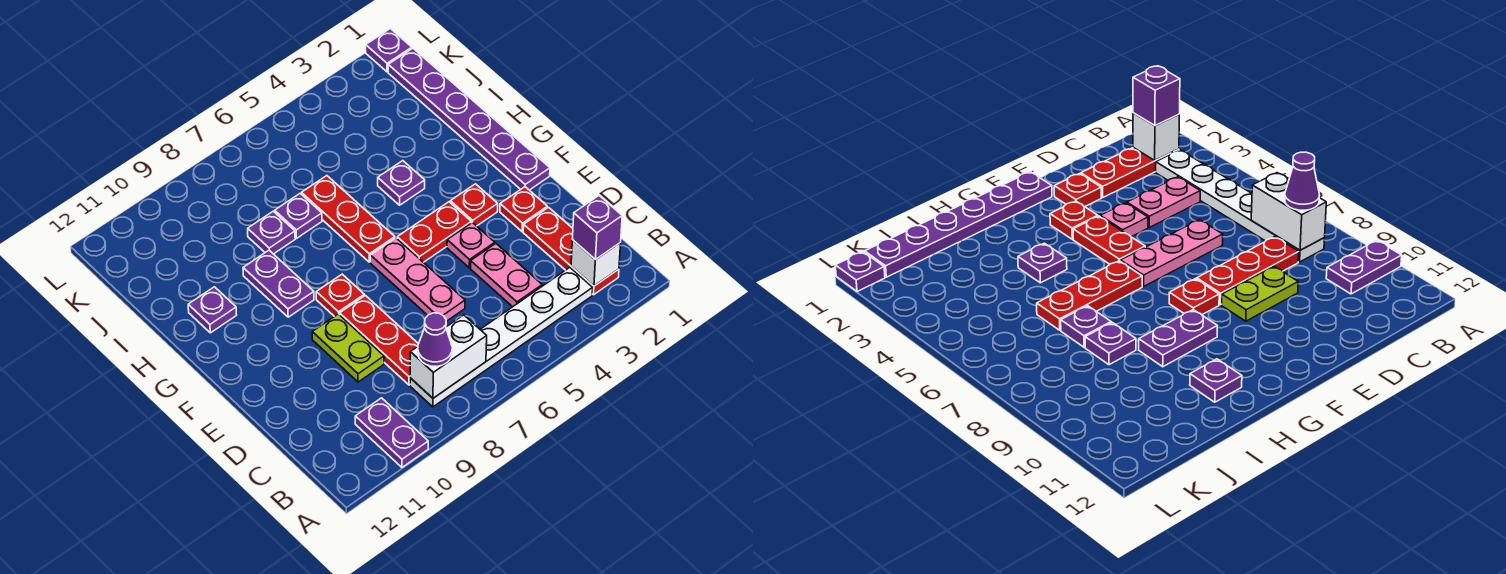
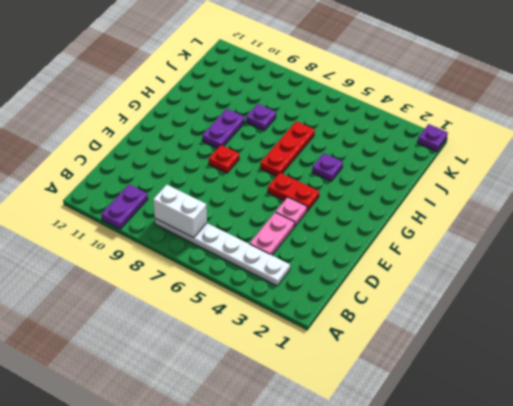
none -> red plate B2:D2 level 1
none -> red plate C8:E8 level 1
none -> pink plate D6:F6 level 1

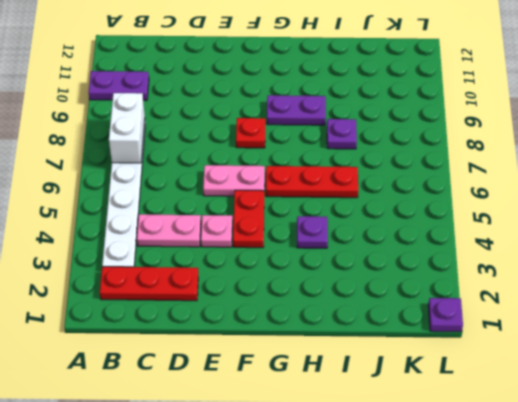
pink plate E6:F6 level 1 -> pink plate D6:F6 level 1
none -> red plate C8:E8 level 1
none -> lime plate D9:E9 level 1
none -> red plate E2 level 1

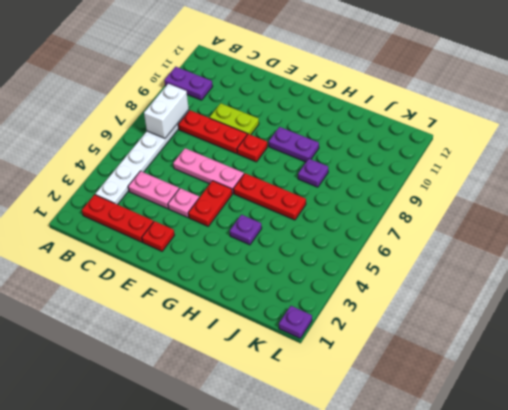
none -> purple plate F1:K1 level 1
none -> red plate F3 level 1
none -> purple plate H11 level 1

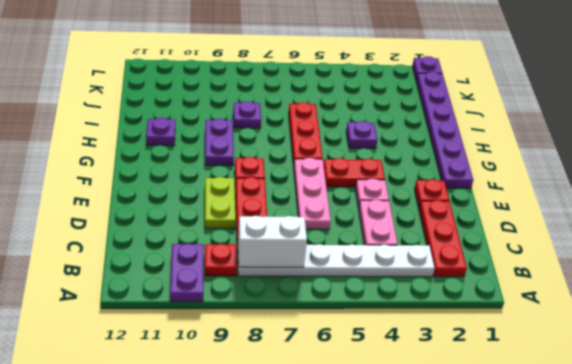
red plate B9 level 1 -> red plate F3 level 1
none -> purple plate I7 level 1
none -> white brick B2 level 2
none -> purple brick B2 level 3

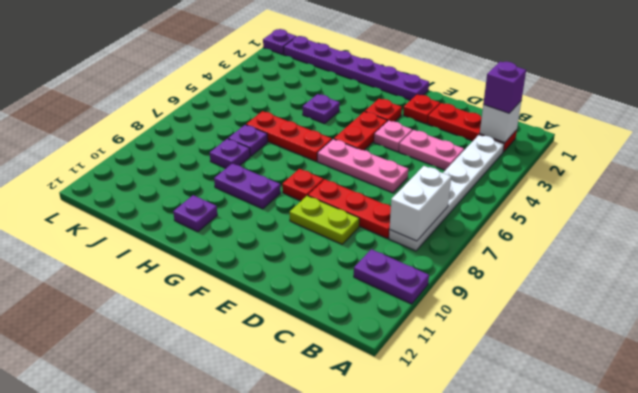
none -> purple cone B8 level 3

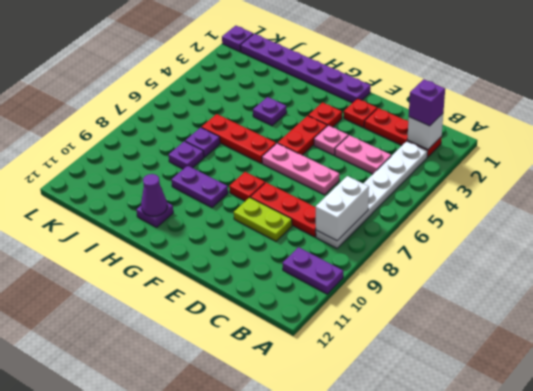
purple cone H11 level 2 -> purple cone B8 level 3

